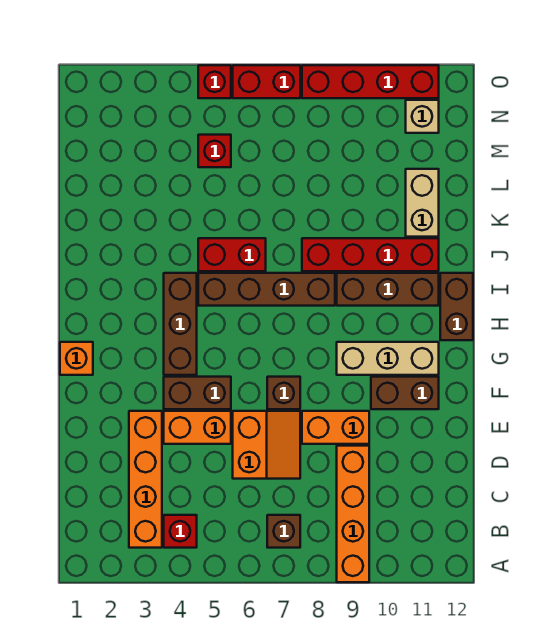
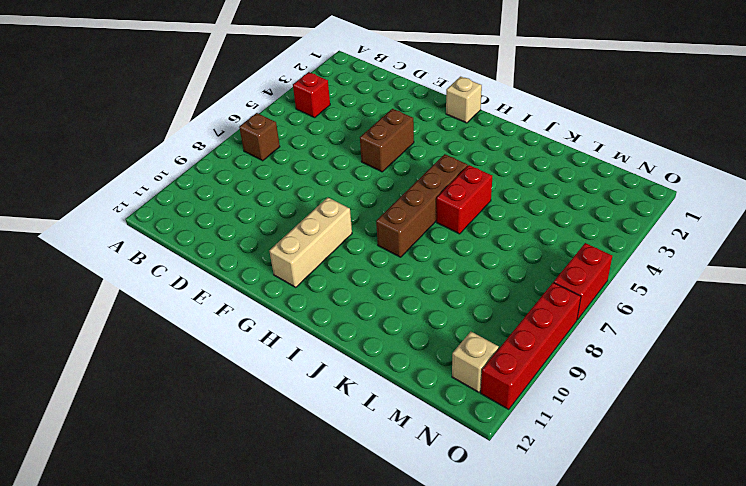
tan brick G1 level 1 -> orange brick G1 level 1
none -> orange brick A9:D9 level 1
none -> orange brick B3:E3 level 1
none -> orange slope D6:E7 level 1 top 6

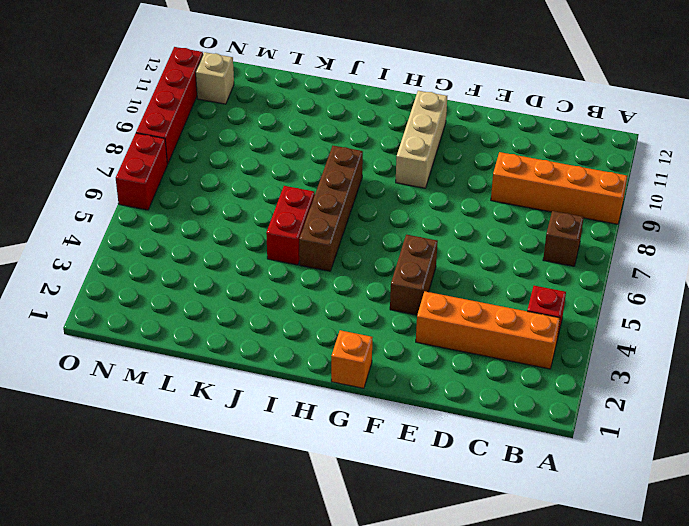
none -> orange slope D6:E7 level 1 top 6
none -> orange brick E4:E5 level 1
none -> orange brick E8:E9 level 1

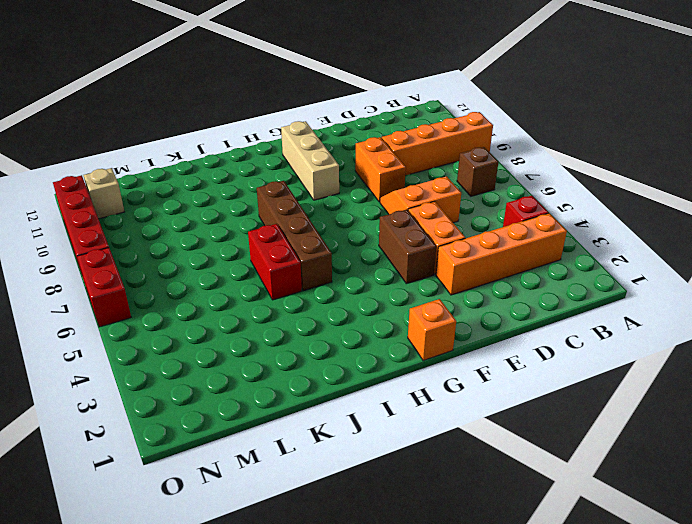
none -> brown brick F7 level 1
none -> brown brick F10:F11 level 1
none -> brown brick G4:I4 level 1

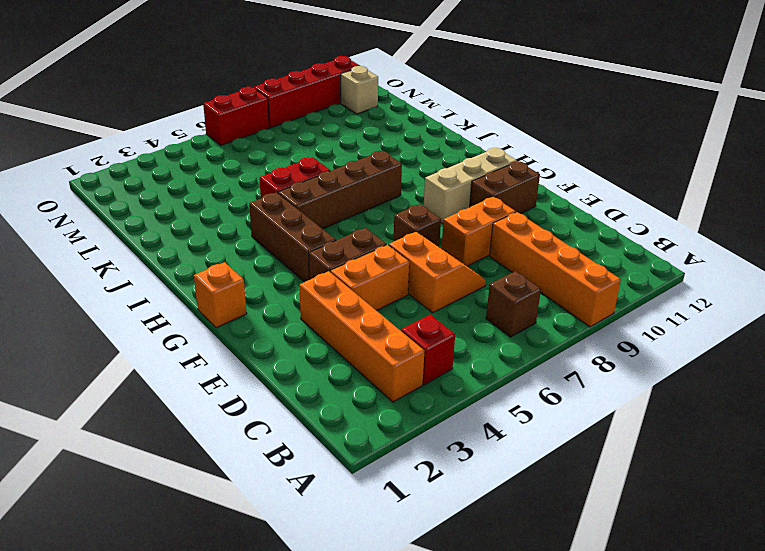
none -> brown brick H12:I12 level 1
none -> brown brick I9:I11 level 1
none -> red brick J8:J11 level 1

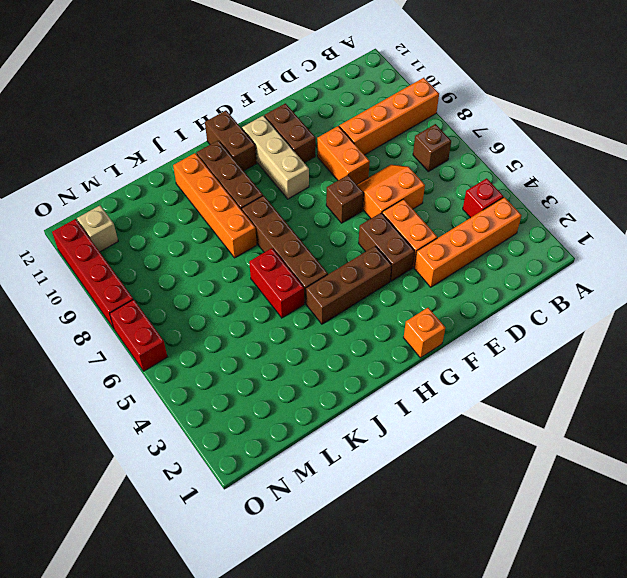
brown brick H11:H12 level 1 -> brown brick H12:I12 level 1
orange brick J8:J11 level 1 -> red brick J8:J11 level 1
none -> tan brick K11:L11 level 1
none -> red brick M5 level 1
none -> red brick O5 level 1

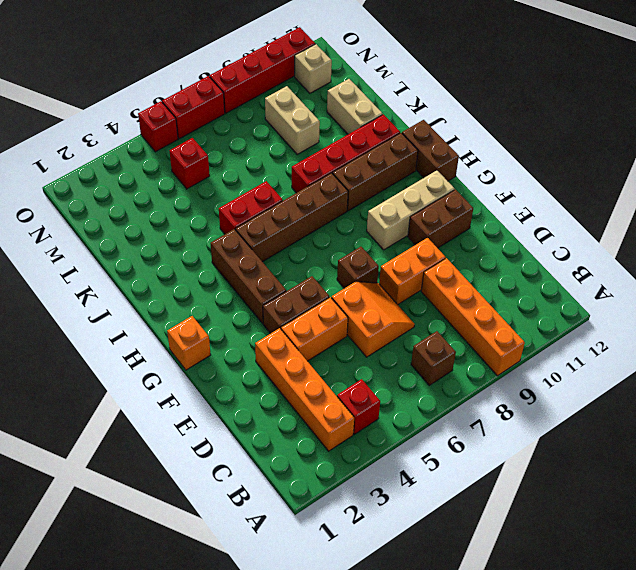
tan brick L9:M9 level 1 -> none

